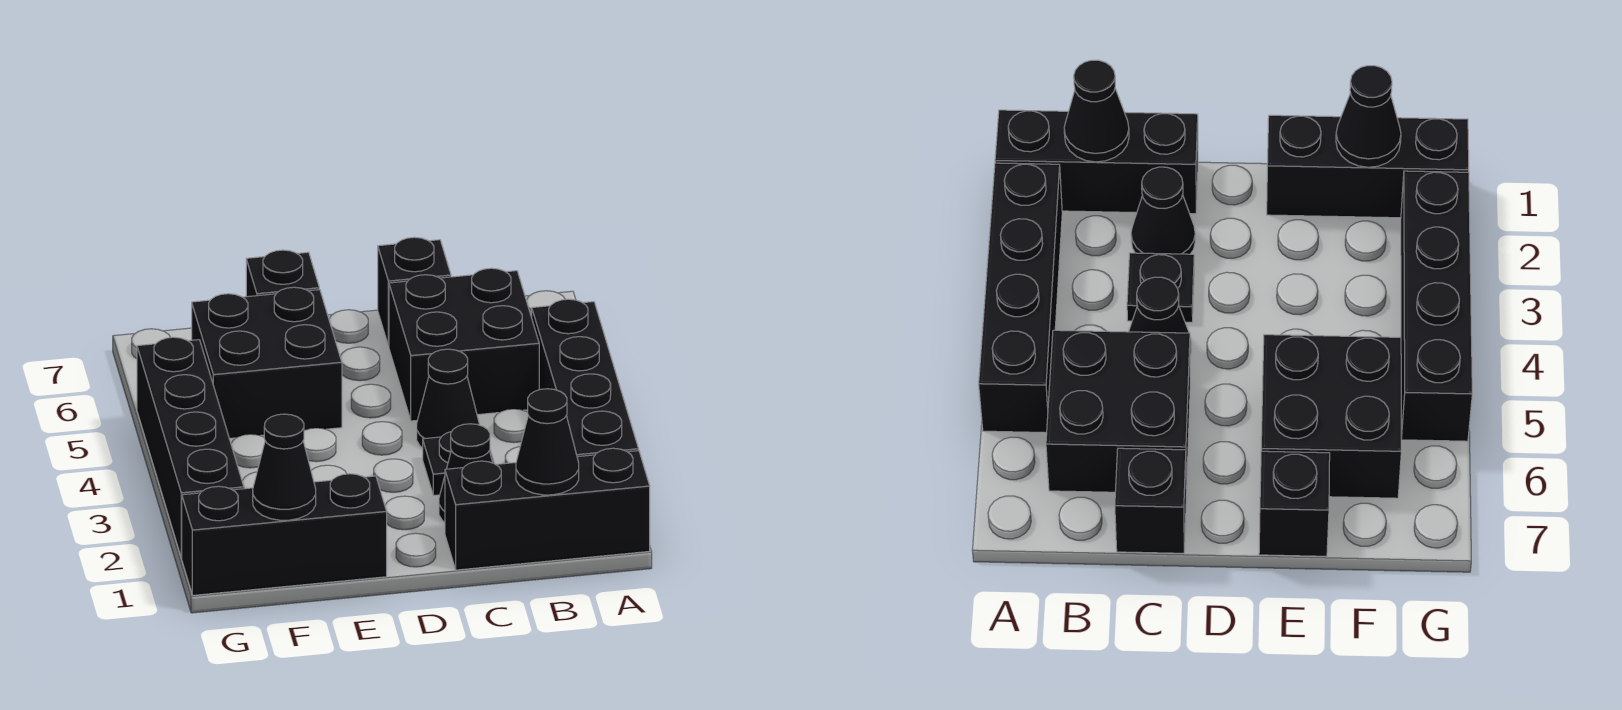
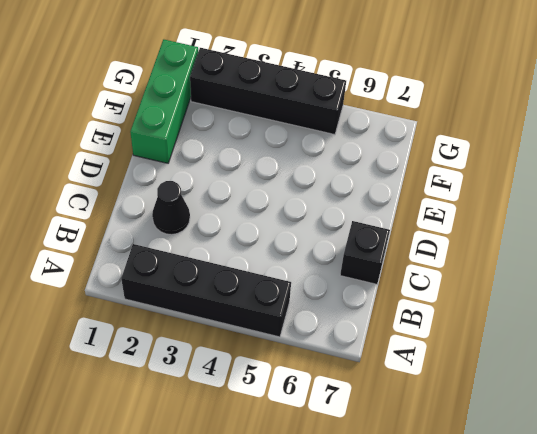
green brick E1:G1 level 1 -> black brick E1:G1 level 1
none -> black brick A1:C1 level 1
none -> black brick B5:C6 level 1
none -> black plate C3 level 1

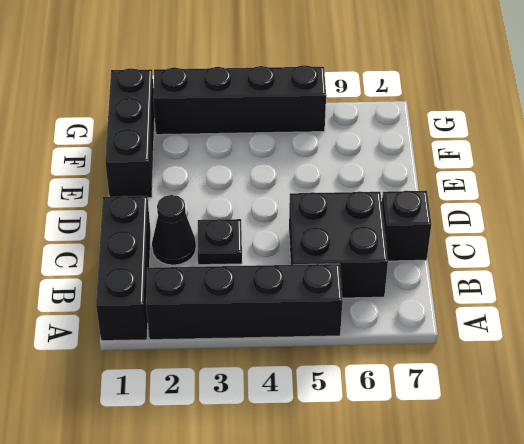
none -> black cone C4 level 1
none -> black brick E5:F6 level 1
none -> black brick E7 level 1

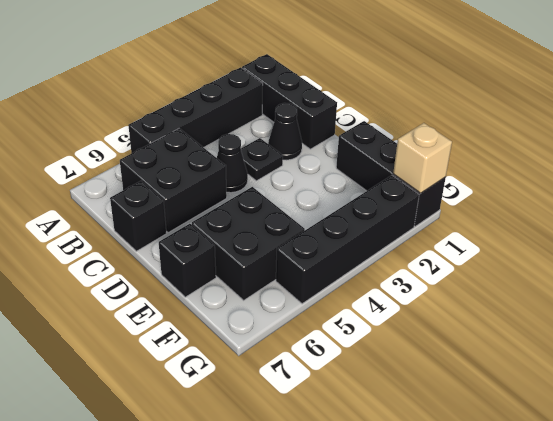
tan brick G1 level 2 -> none
none -> black cone B1 level 2
none -> black cone F1 level 2

